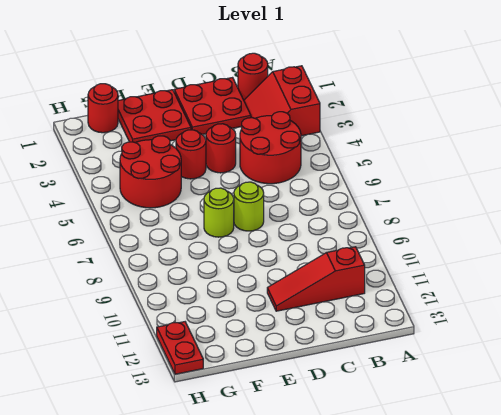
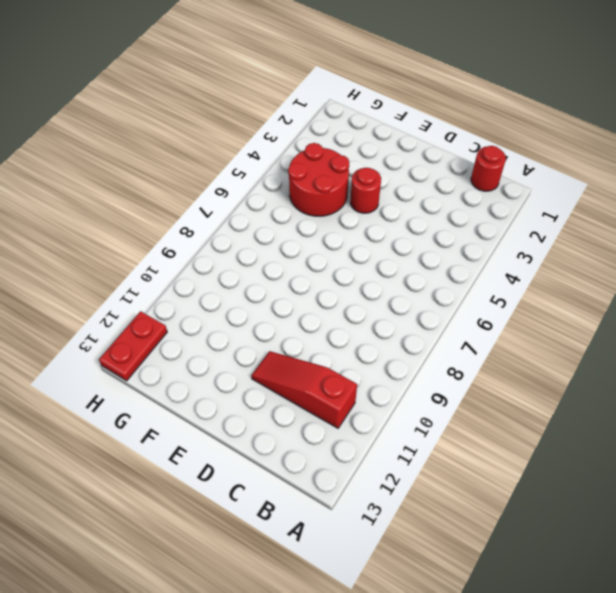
none -> red slope A2:B3 level 1 top A
none -> red round brick B4:C5 level 1
none -> red plate C1:D2 level 1

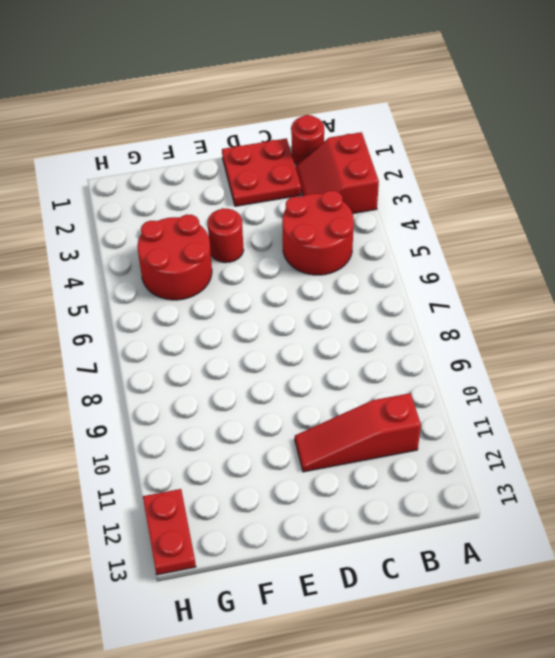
none -> red round brick D4 level 1
none -> lime round brick D7 level 1
none -> red plate E1:F2 level 1

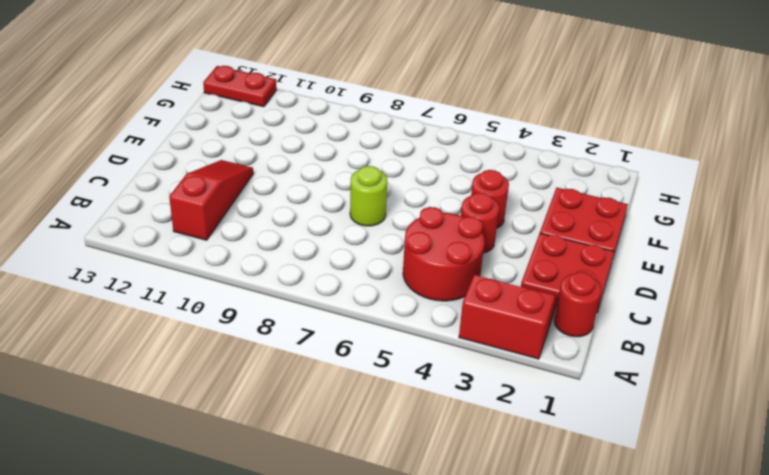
none -> lime round brick E7 level 1
none -> red round brick F4:G5 level 1
none -> red round brick G1 level 1

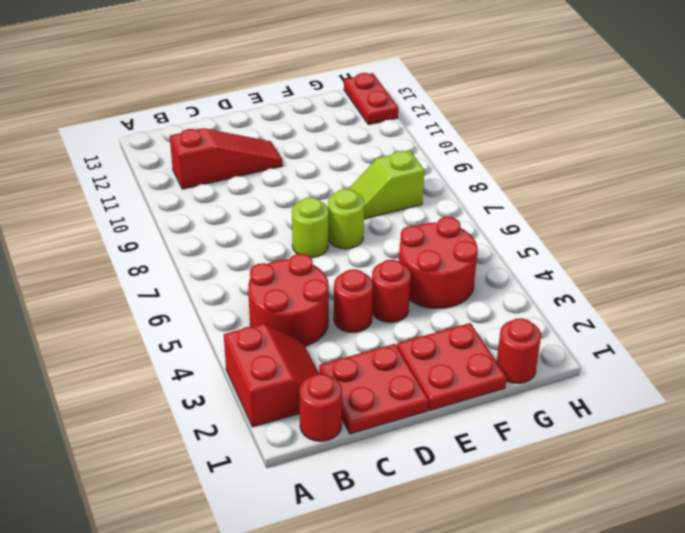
lime slope F8:G8 level 1 top G -> none

